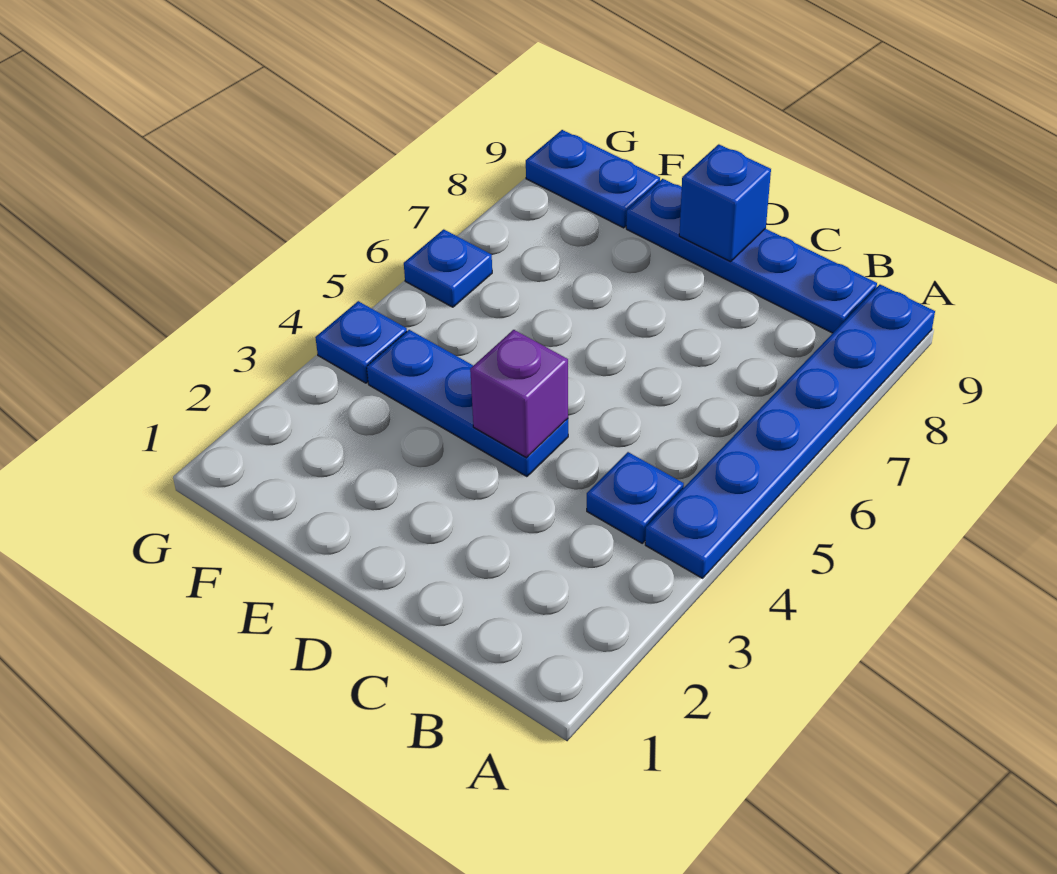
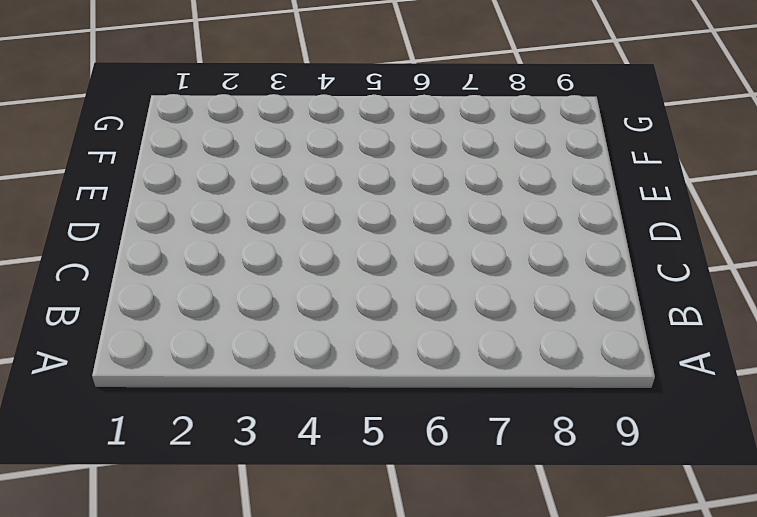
none -> blue plate A4:A9 level 1
none -> blue plate B4 level 1

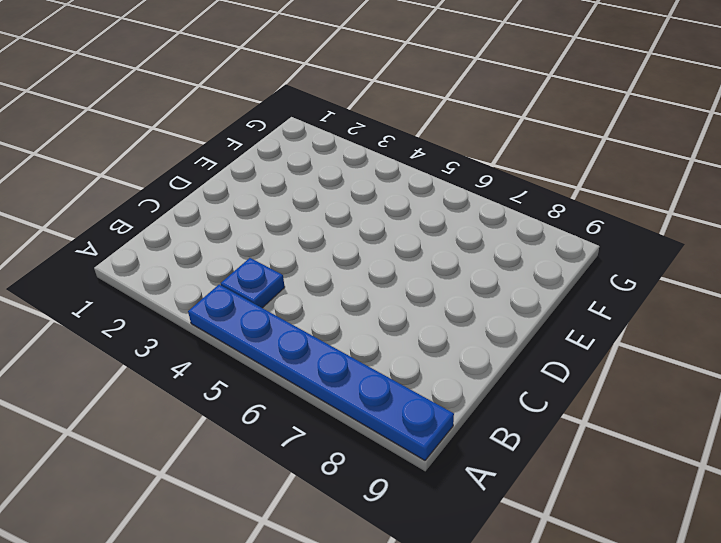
none -> blue plate B9:E9 level 1
none -> blue plate D4:F4 level 1

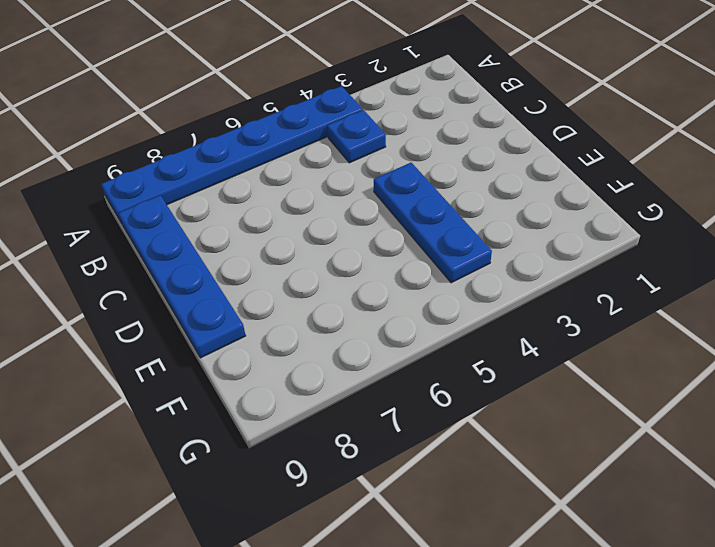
none -> blue plate F9:G9 level 1
none -> blue plate G4 level 1

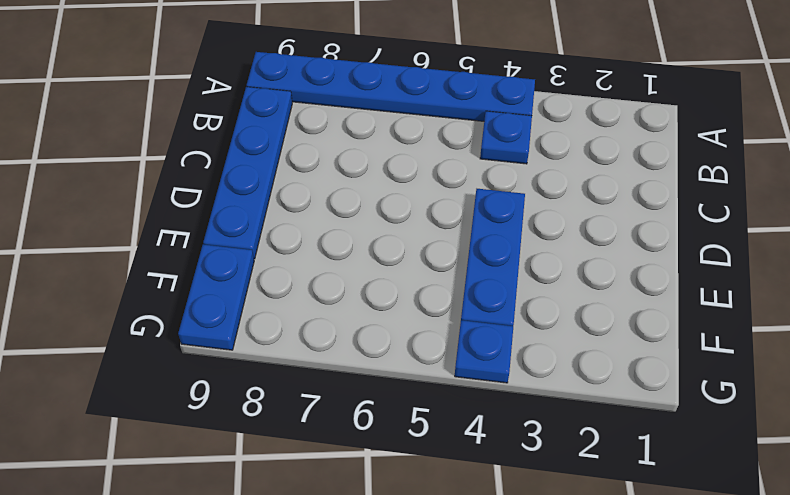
none -> blue plate G6 level 1
none -> purple brick D4 level 2

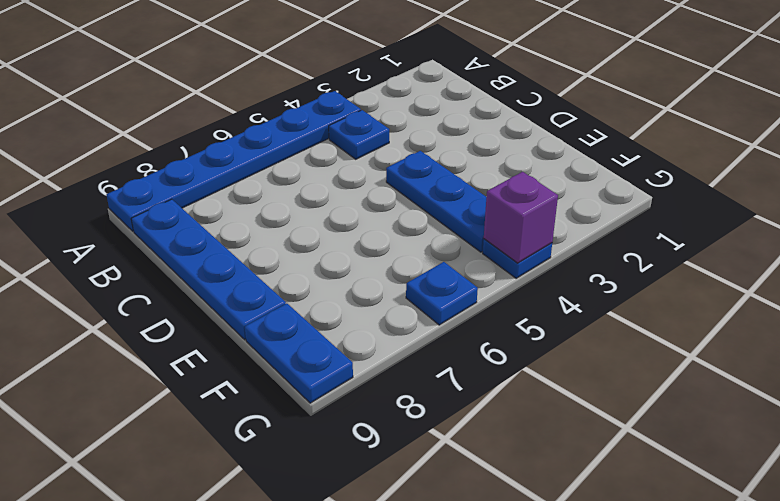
purple brick G4 level 2 -> purple brick D4 level 2
none -> blue brick D9 level 2

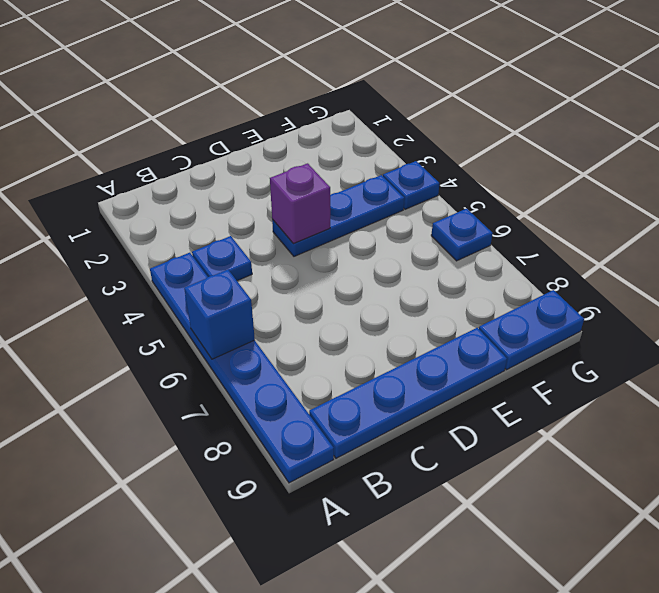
blue brick A6 level 2 -> blue brick D9 level 2

